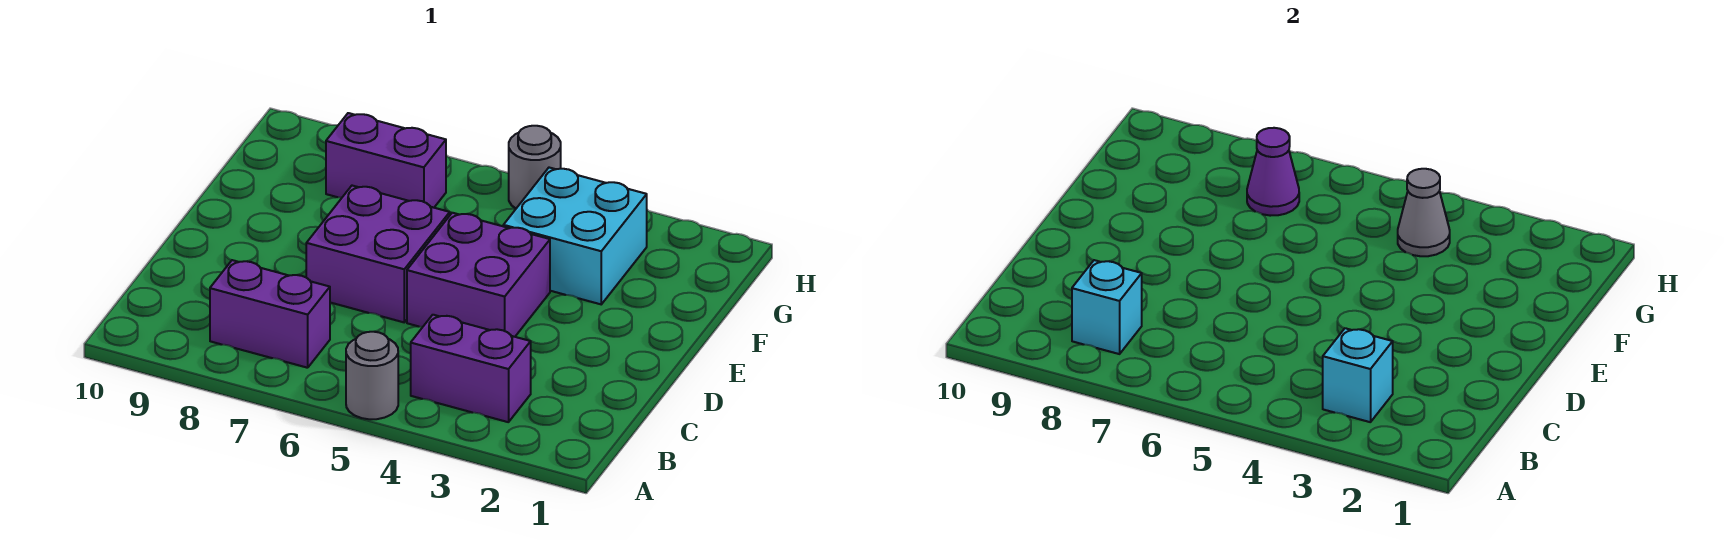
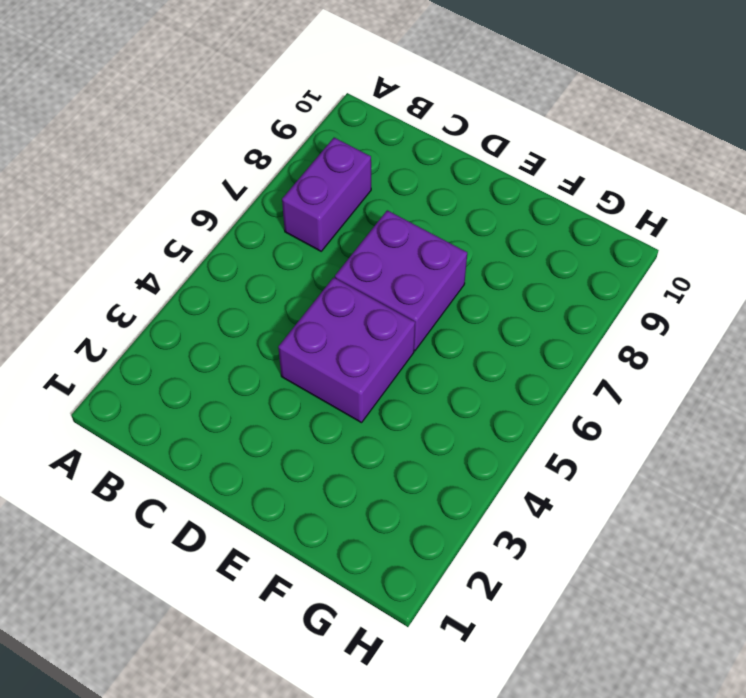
none -> grey round brick A5 level 1
none -> purple brick B3:B4 level 1
none -> cyan brick F3:G4 level 1

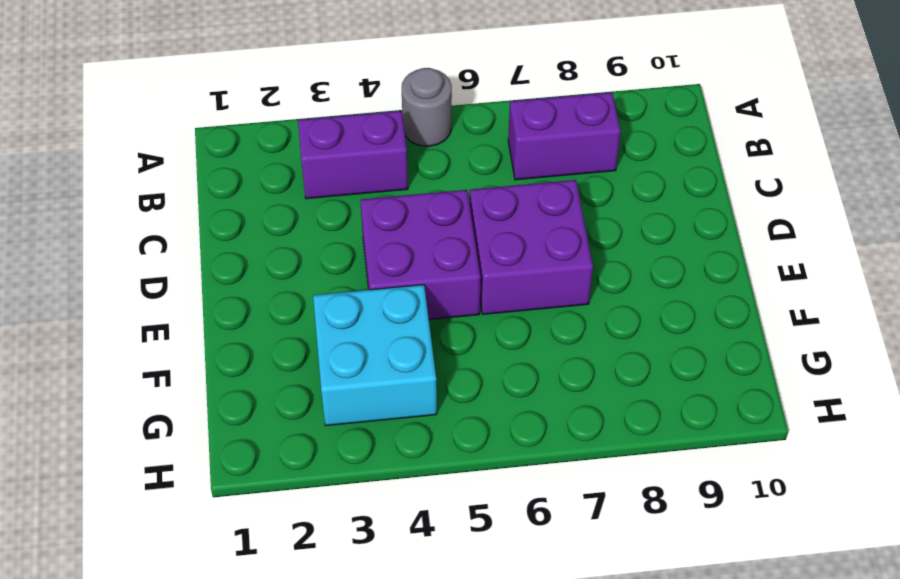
none -> purple brick G7:G8 level 1
none -> grey round brick H5 level 1
none -> cyan brick B3 level 2

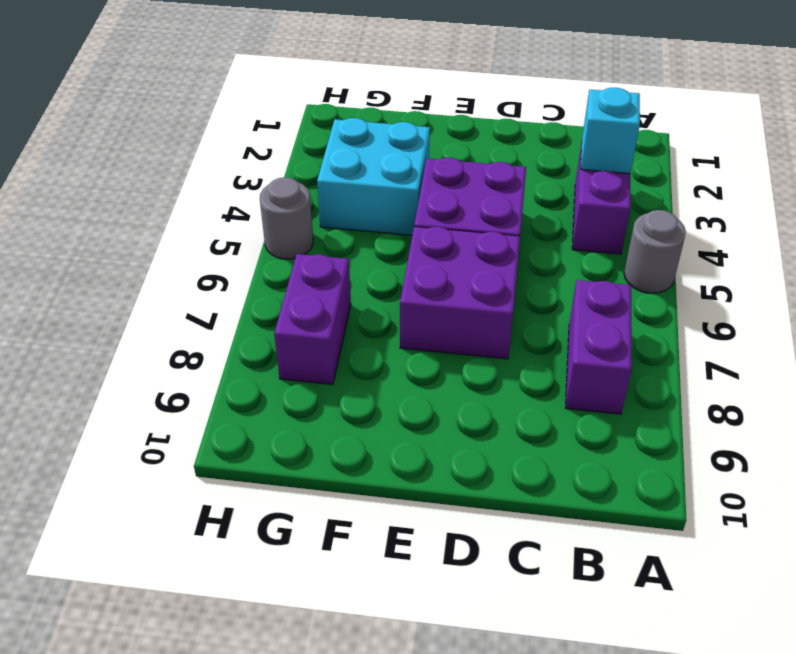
none -> cyan brick B8 level 2
none -> grey cone G4 level 2
none -> purple cone G7 level 2

